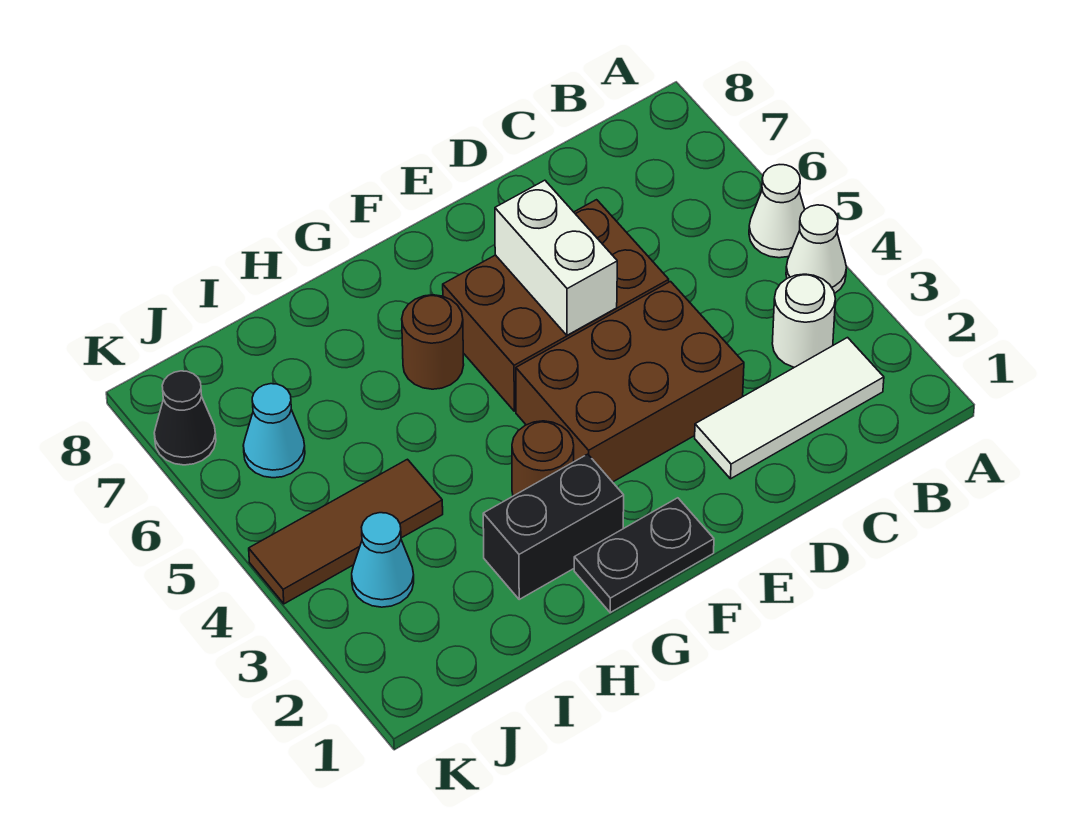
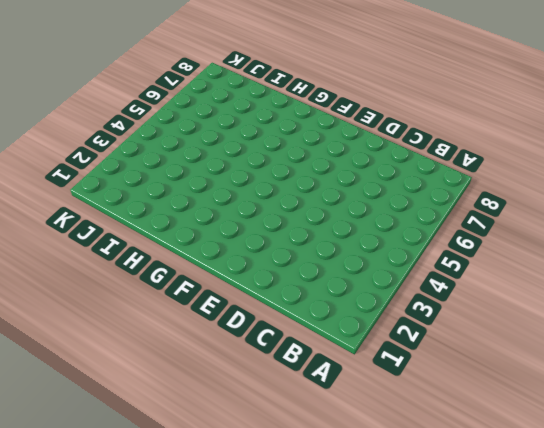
none -> white cone A4 level 1
none -> white cone A5 level 1
none -> white tile B2:D2 level 1

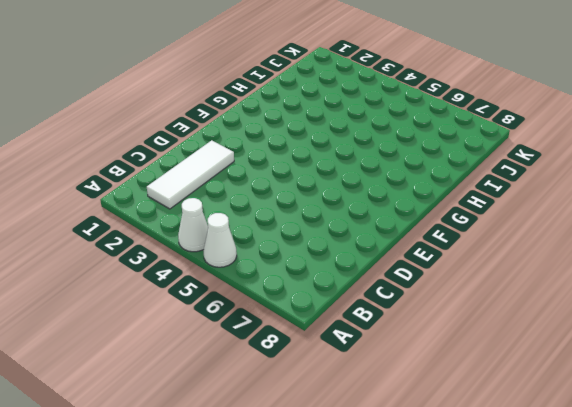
none -> white round brick B3 level 1
none -> brown brick D3:F4 level 1
none -> brown brick D5:F6 level 1

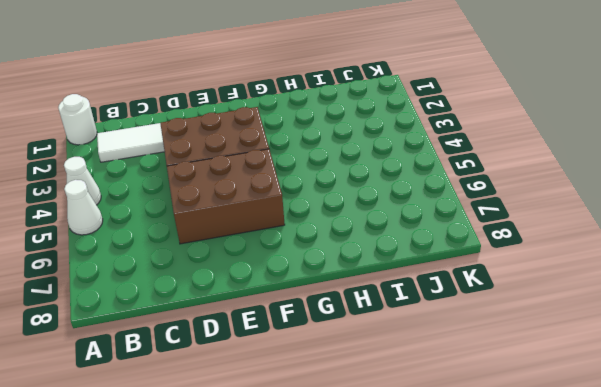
white round brick A1 level 1 -> white round brick B3 level 1
none -> black plate F1:G1 level 1
none -> black brick G2:H2 level 1
none -> brown round brick G3 level 1

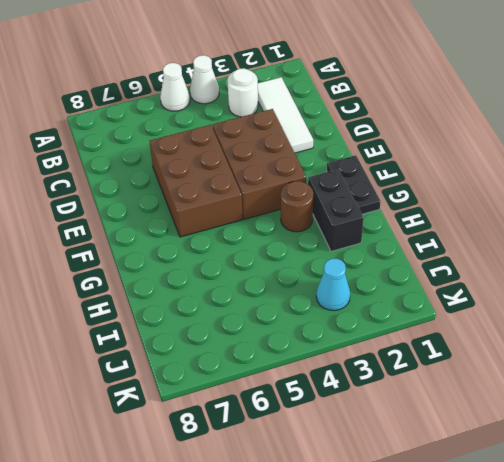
none -> brown round brick G6 level 1
none -> brown tile I4:K4 level 1
none -> cyan cone J6 level 1

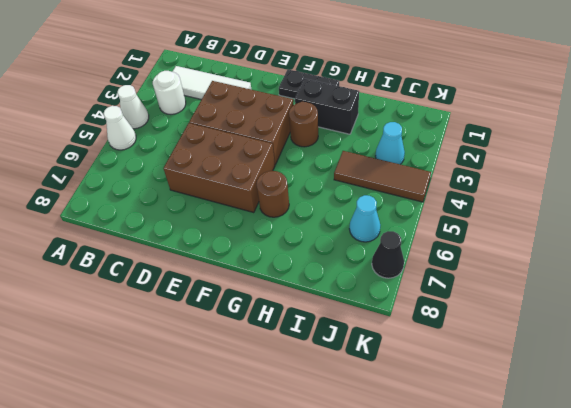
none -> white brick E5:E6 level 2

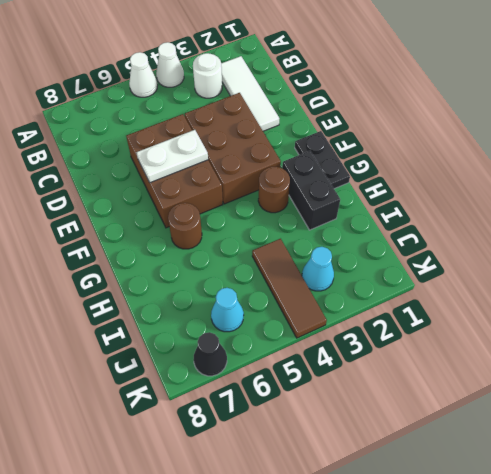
white plate E5:E6 level 2 -> white brick E5:E6 level 2

